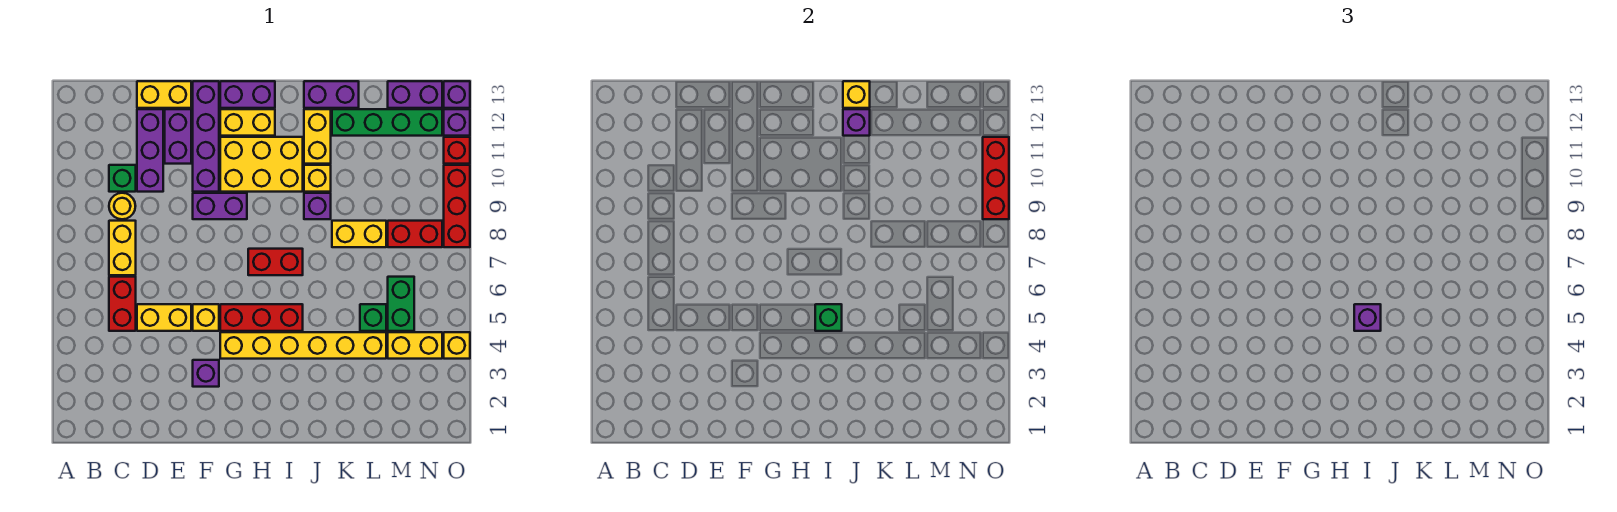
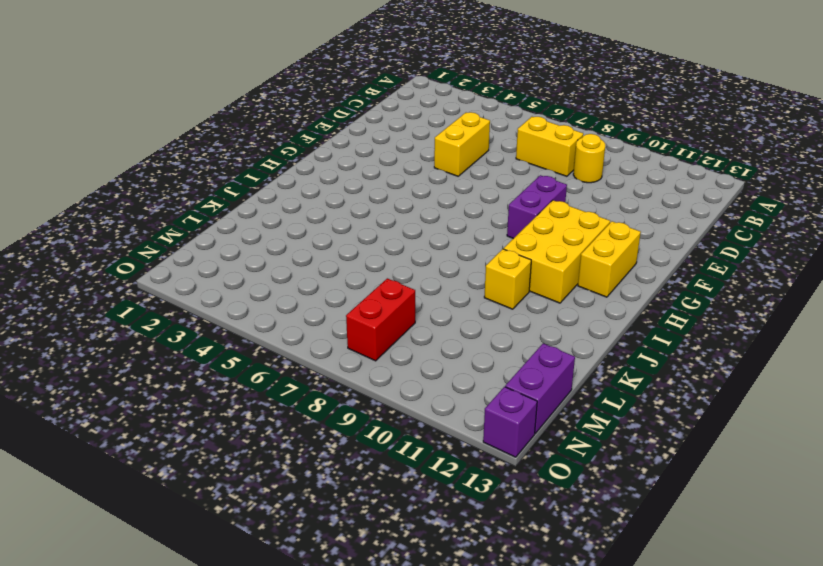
none -> red brick C5:C6 level 1
none -> green brick C10 level 1
none -> purple brick D10:D12 level 1
none -> yellow brick D13:E13 level 1

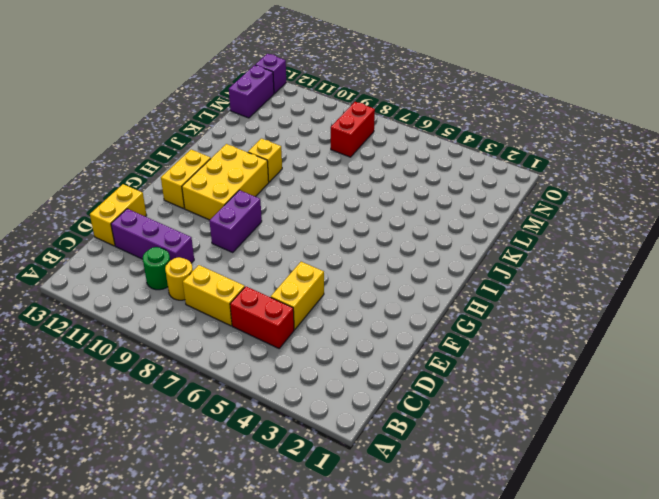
green round brick C10 level 1 -> green brick C10 level 1
none -> purple brick E11:E12 level 1
none -> purple brick F3 level 1
none -> yellow brick F5 level 1
none -> purple brick F10:F13 level 1

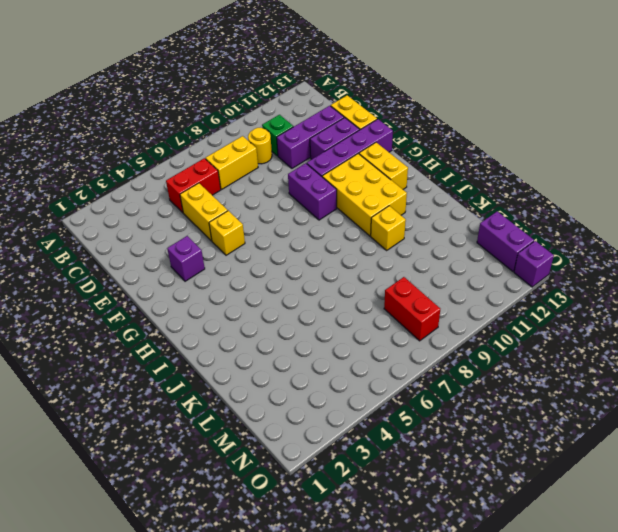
none -> yellow brick G4:L4 level 1
none -> red brick G5:I5 level 1
none -> purple brick G13:H13 level 1
none -> red brick H7:I7 level 1

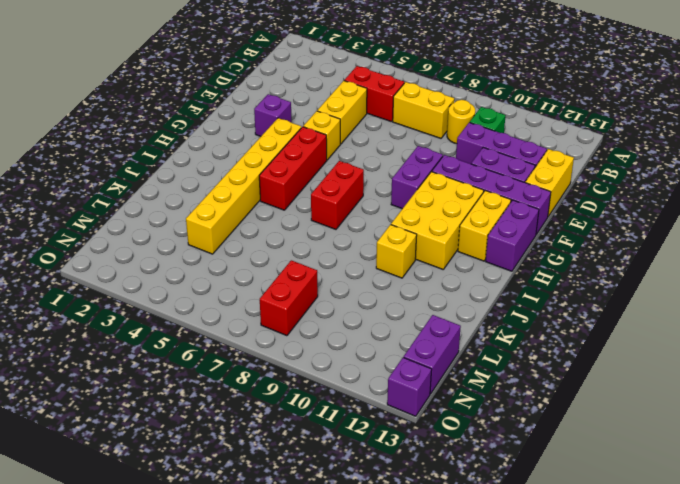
none -> purple brick J9 level 1
none -> yellow brick J11:J12 level 1
none -> purple brick J13:K13 level 1
none -> yellow brick K8:L8 level 1

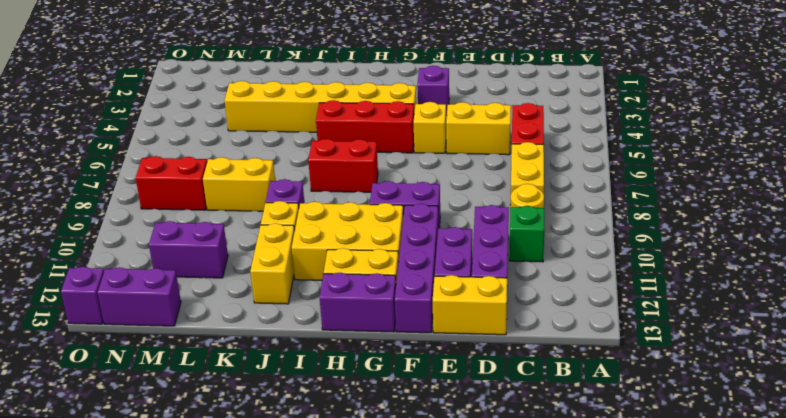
purple brick L11:M11 level 1 -> purple brick J13:K13 level 1
none -> green brick K12:N12 level 1
none -> green brick L5 level 1
none -> yellow brick M4:N4 level 1
none -> green brick M5:M6 level 1

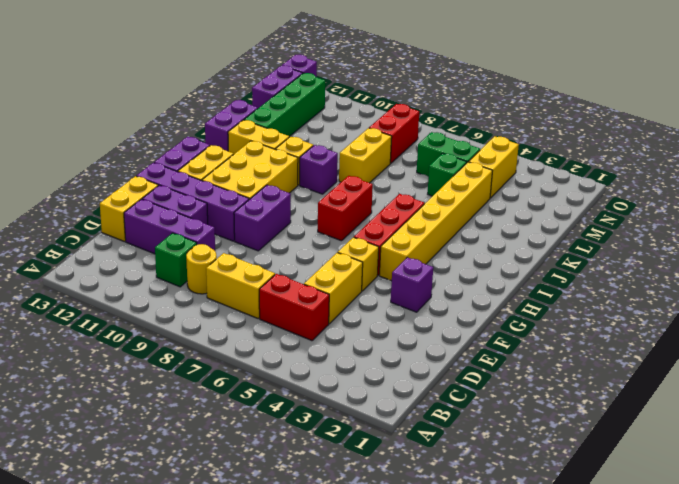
none -> yellow brick O4 level 1
none -> red brick O8:O10 level 1
none -> red brick O11 level 1
none -> purple brick O12 level 1

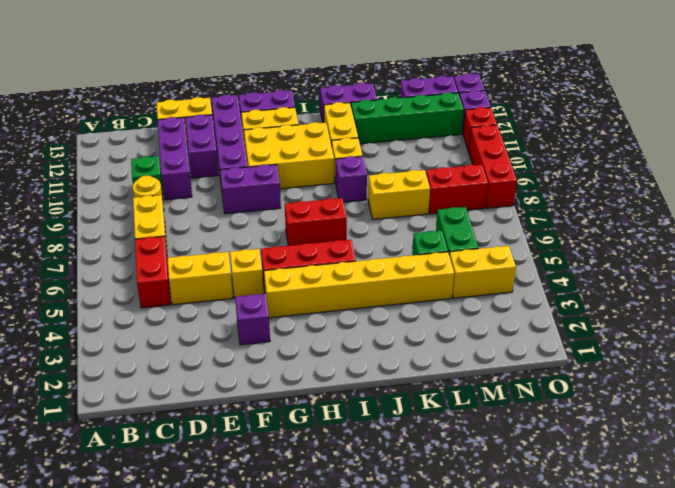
none -> yellow brick O4 level 1
none -> green brick I5 level 2
none -> purple brick J12 level 2
none -> yellow brick J13 level 2

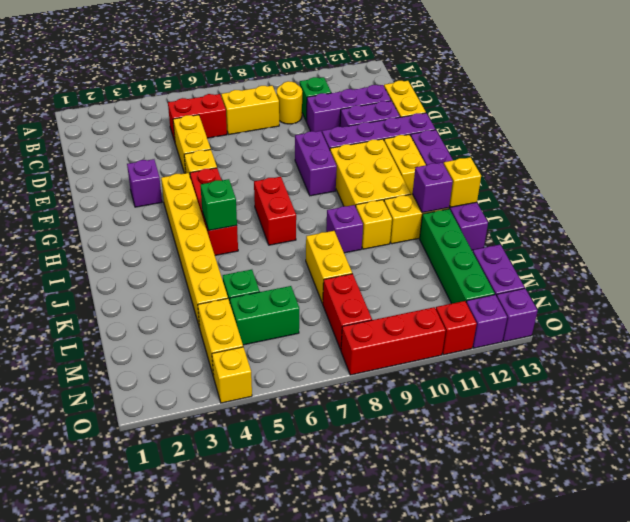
none -> red brick O9:O11 level 2
none -> purple brick I5 level 3

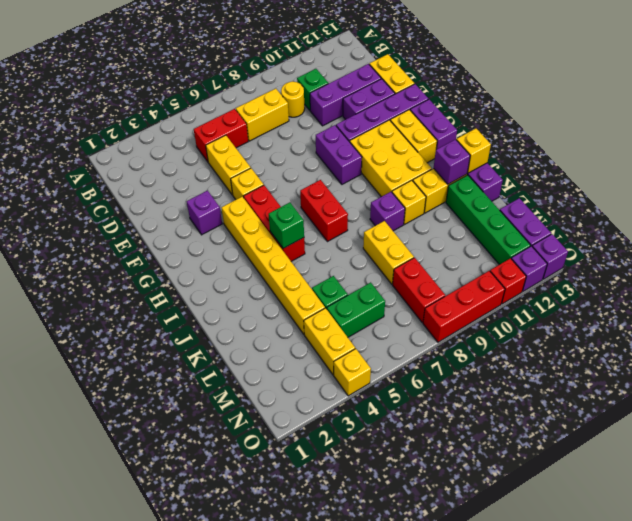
none -> red brick O9:O11 level 2
none -> purple brick I5 level 3

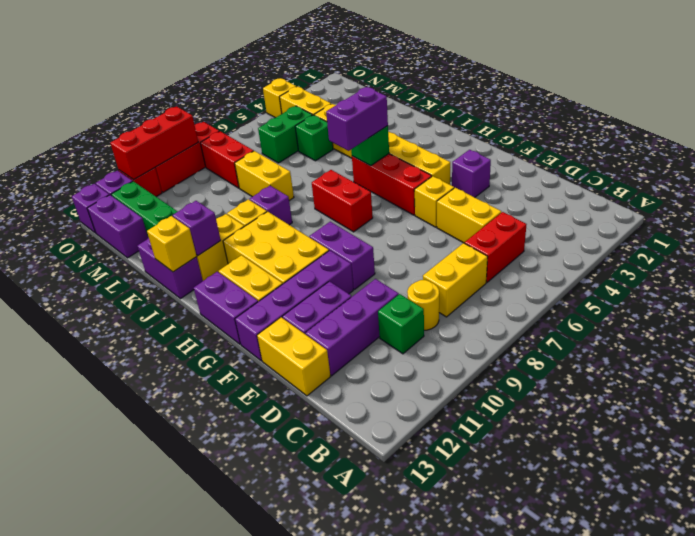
purple brick I5:I6 level 3 -> purple brick I5 level 3

